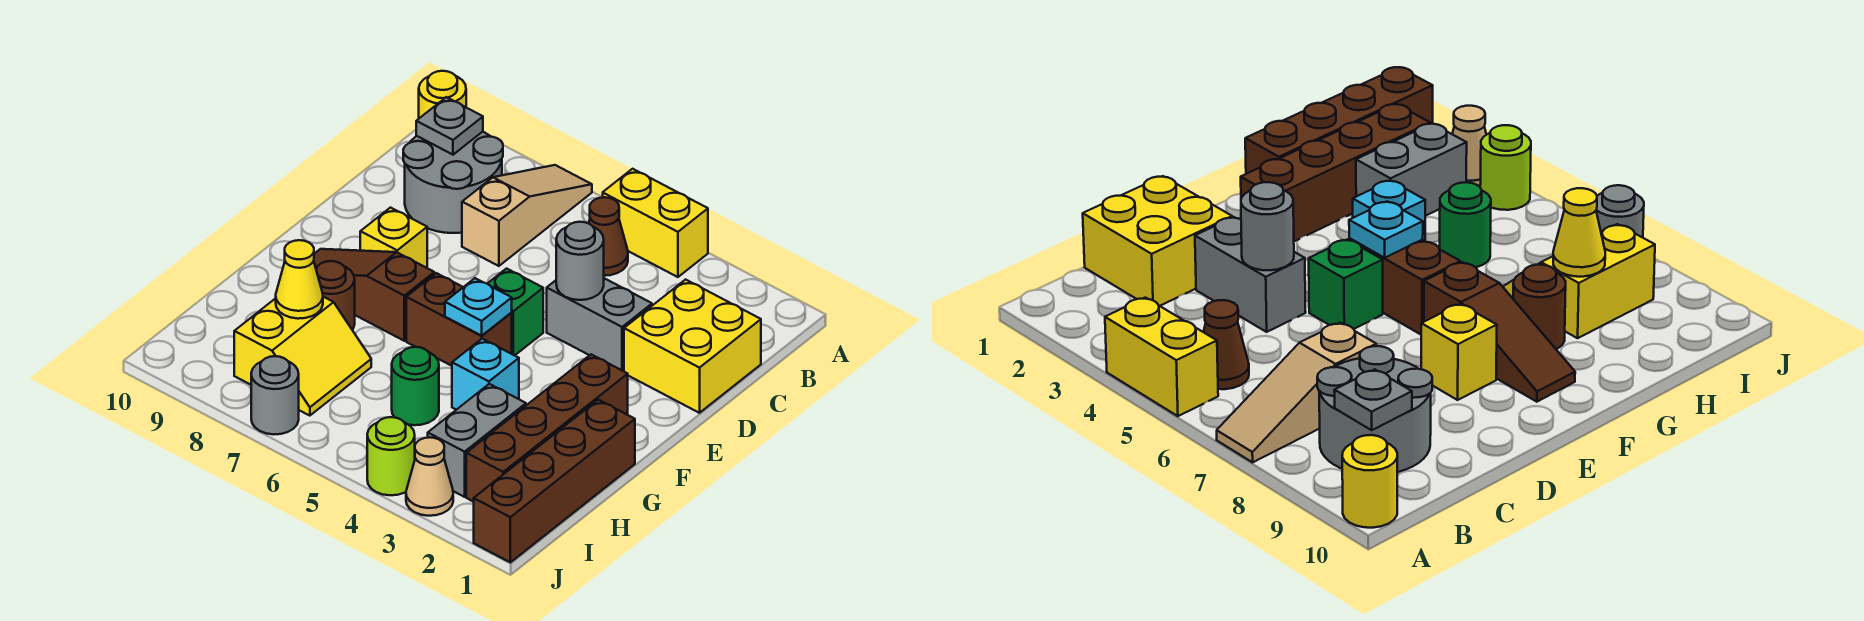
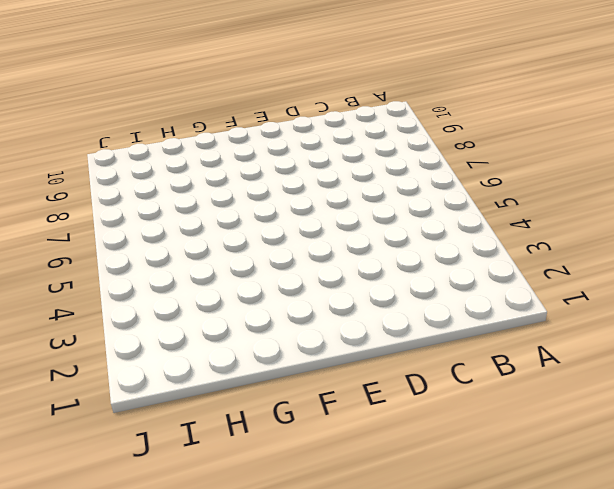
none -> yellow brick A4:A5 level 1
none -> tan slope A7:C7 level 1 top C
none -> yellow round brick A10 level 1

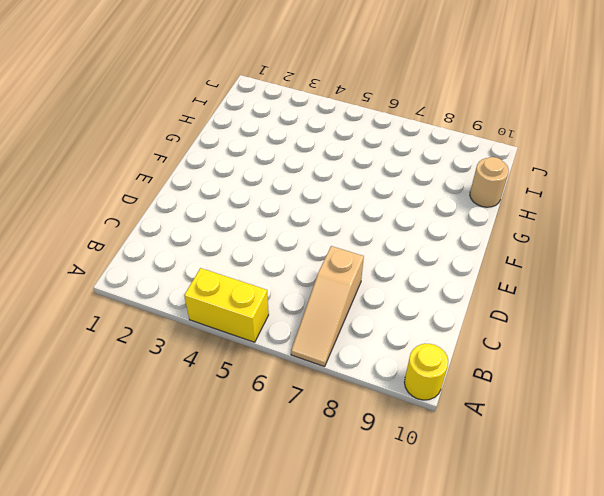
tan round brick H10 level 1 -> none
none -> brown cone B5 level 1
none -> grey round brick B8:C9 level 1
none -> yellow brick C1:D2 level 1

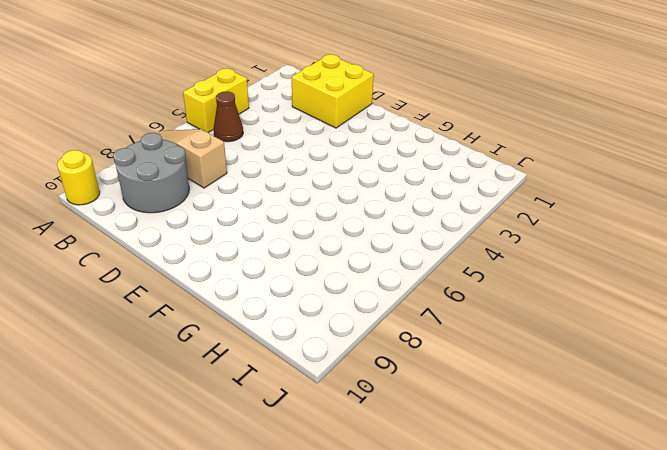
none -> grey brick D3:D4 level 1
none -> green brick E5 level 1
none -> yellow brick E8 level 1

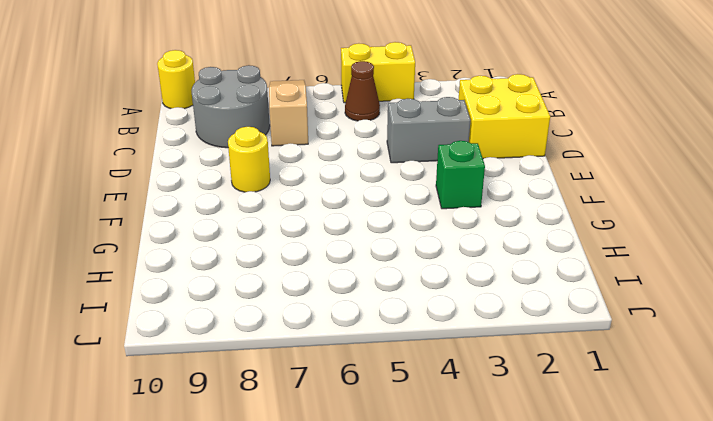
yellow round brick E8 level 1 -> yellow brick E8 level 1
green brick F3 level 1 -> green brick E5 level 1
none -> brown brick F2:I2 level 1
none -> brown brick F5:F6 level 1
none -> brown slope F7:F9 level 1 top 7

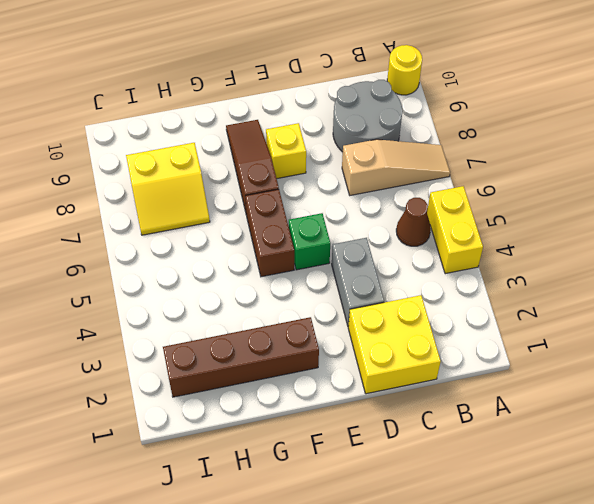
none -> brown brick G1:J1 level 1
none -> cyan brick G4 level 1
none -> brown round brick G8 level 1

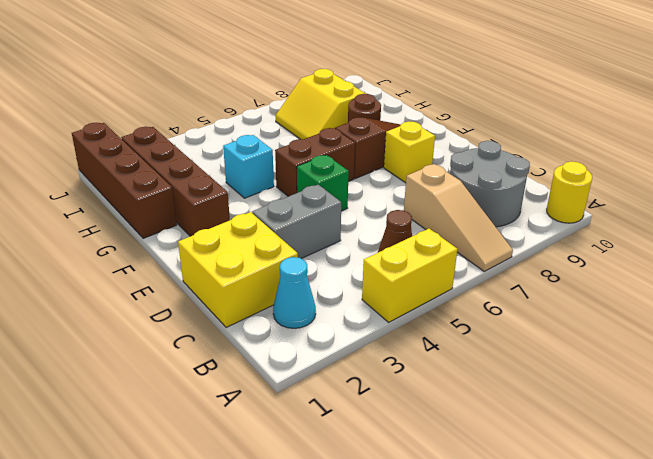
cyan cone B2 level 1 -> none
none -> grey brick H3:I3 level 1
none -> green round brick H5 level 1
none -> tan cone J3 level 1

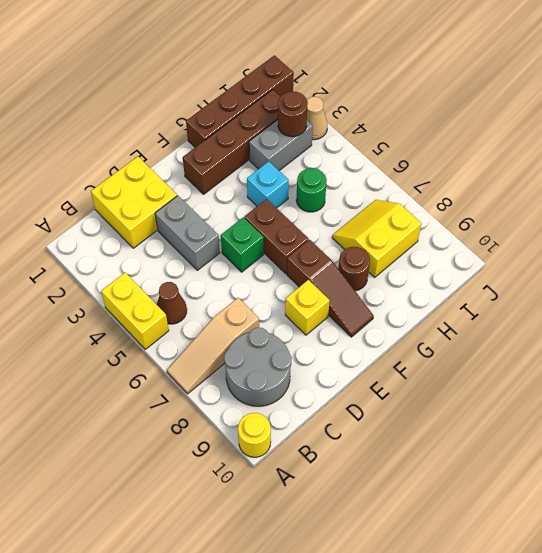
brown round brick I3 level 2 -> none
none -> lime round brick J4 level 1
none -> grey round brick J7 level 1
none -> grey plate B9 level 2

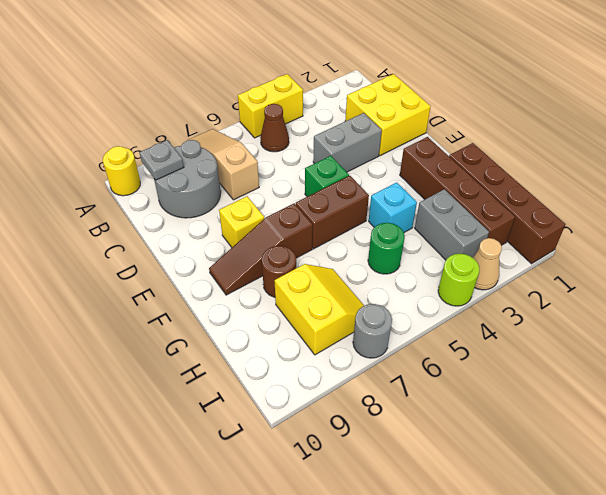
none -> grey round brick D4 level 2
none -> cyan plate F5 level 2
none -> yellow cone H8 level 2

